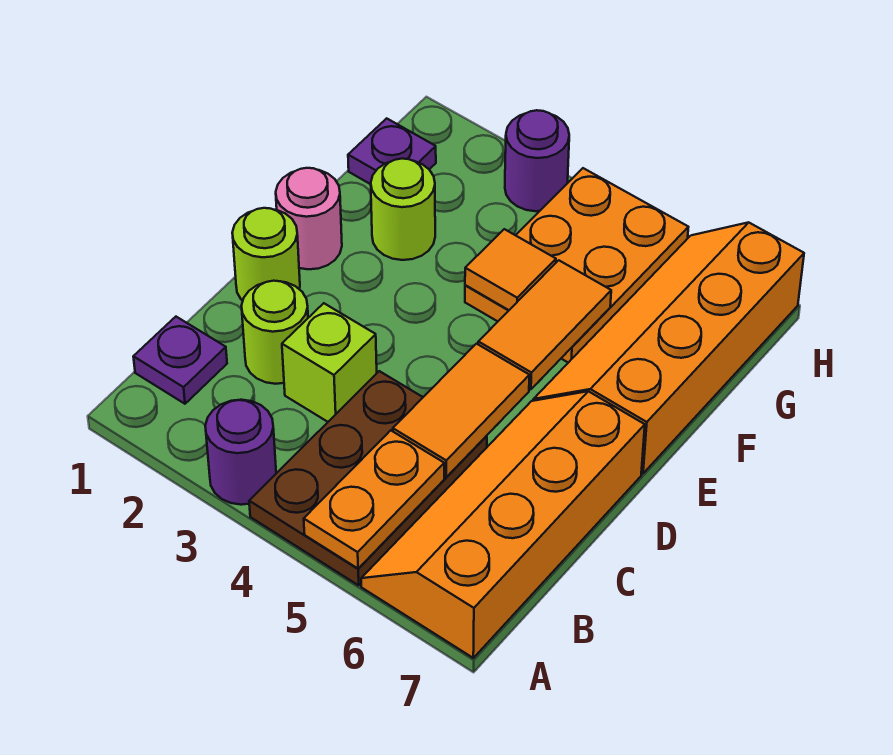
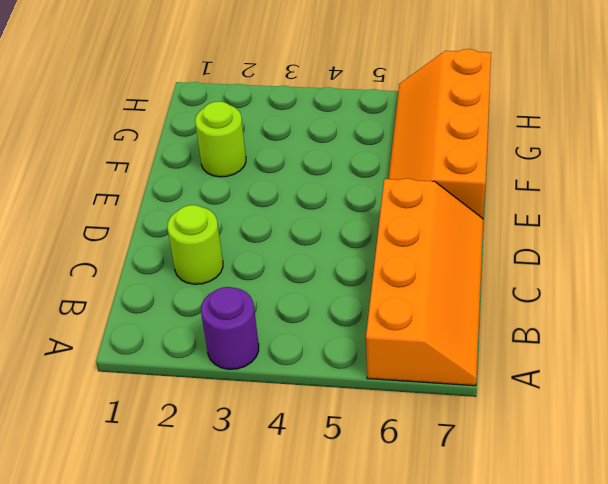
orange slope A6:D7 level 1 top 6 -> orange slope A6:D7 level 1 top 7
none -> brown plate A4:C5 level 1
none -> purple plate B1 level 1
none -> lime brick C3 level 1

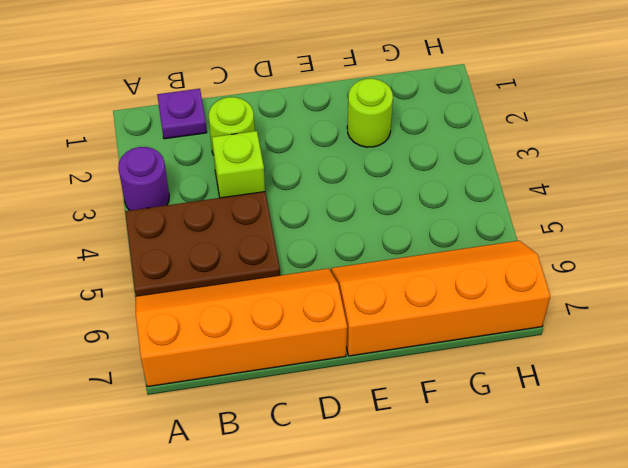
none -> lime round brick D1 level 1
none -> pink round brick E1 level 1
none -> orange plate F4:H5 level 1

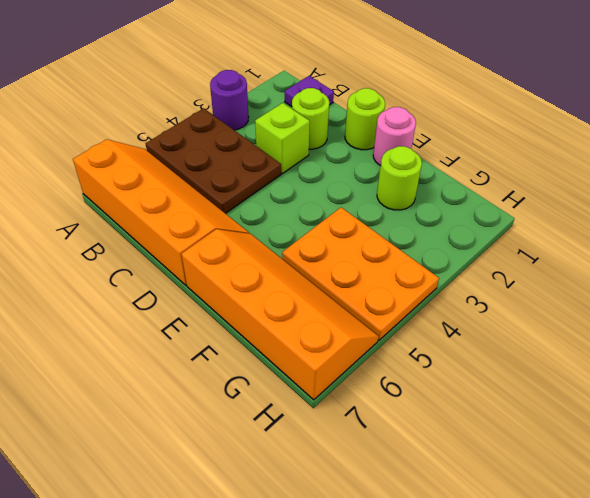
none -> purple plate G1 level 1
none -> purple round brick H3 level 1
none -> orange plate A5:B5 level 2

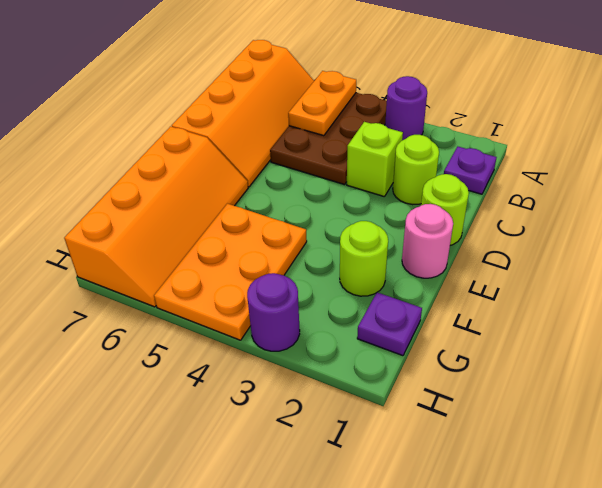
none -> orange tile C5:D5 level 2
none -> orange tile E5:F5 level 2
none -> orange tile F4 level 2

